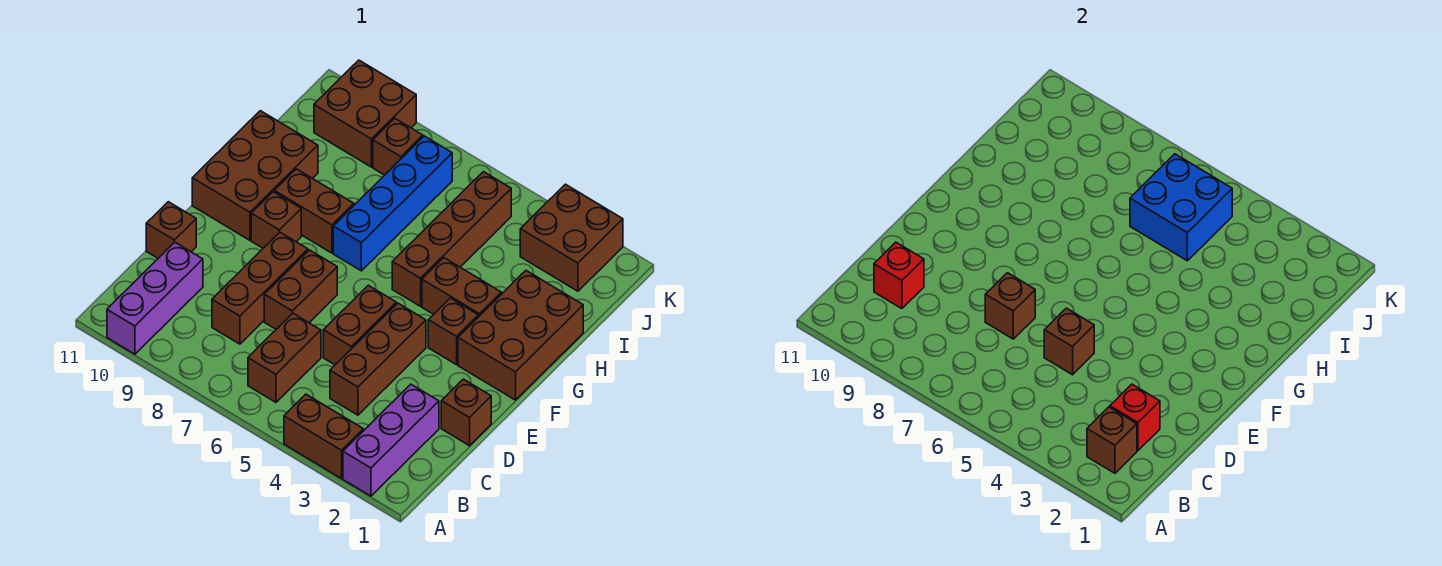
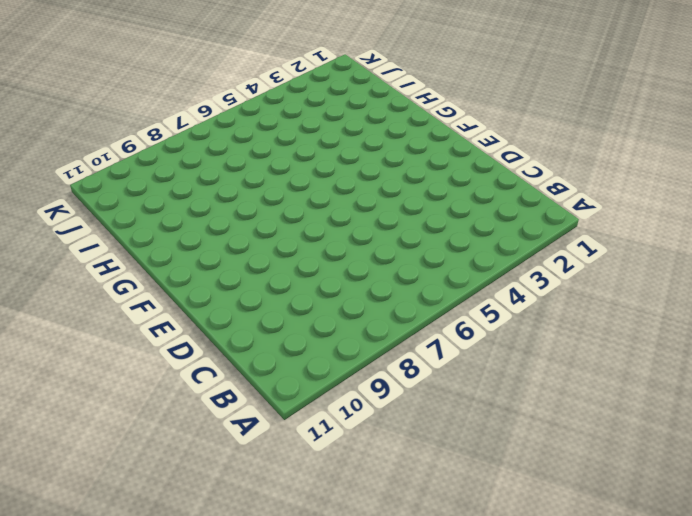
none -> purple brick A2:C2 level 1
none -> brown brick A3:A4 level 1
none -> purple brick A10:C10 level 1

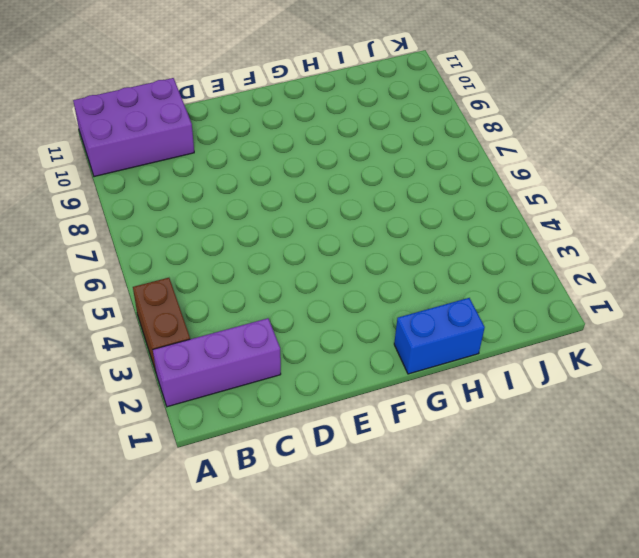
purple brick A10:C11 level 1 -> purple brick A10:C10 level 1
blue brick G1:H1 level 1 -> brown brick F1:H2 level 1
none -> brown brick B6:C6 level 1
none -> brown brick C4:E4 level 1
none -> brown brick C8:E8 level 1

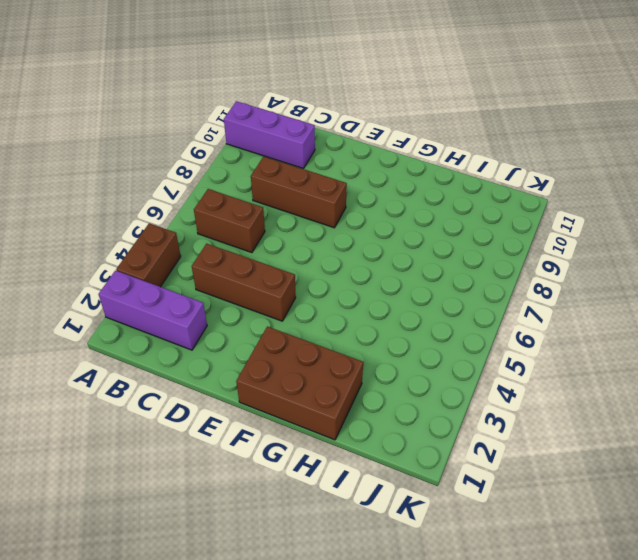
none -> brown brick D1 level 1
none -> brown brick D5:E5 level 1
none -> brown brick D7:E7 level 1

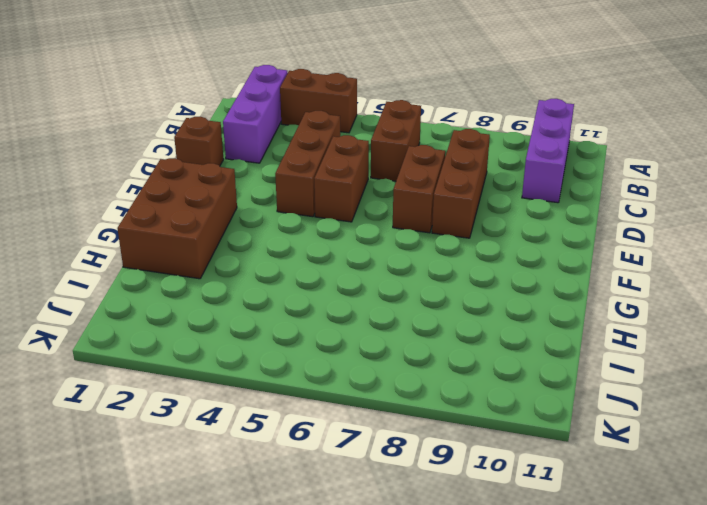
none -> brown brick D11 level 1
none -> brown brick F3 level 1
none -> brown brick F9 level 1

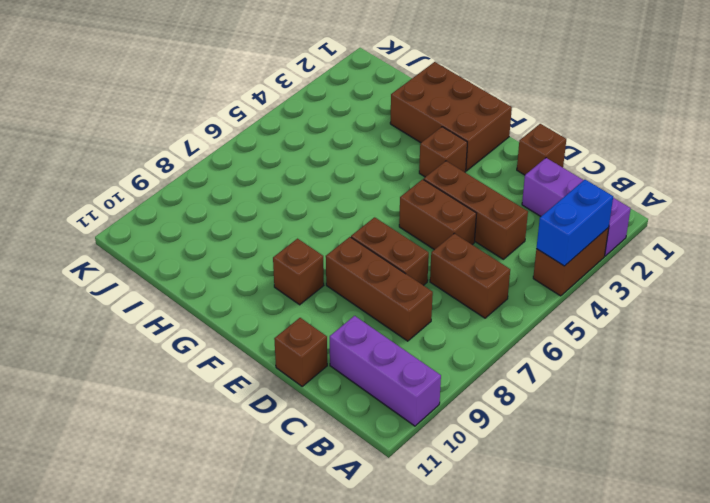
blue brick A3:A4 level 2 -> none
none -> brown brick F10:H11 level 1
none -> brown brick G3:G4 level 1
none -> brown brick G5:J5 level 1

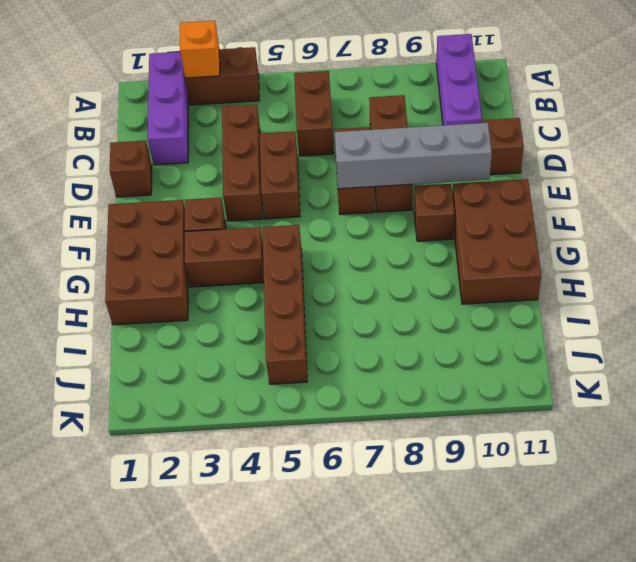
orange brick A3 level 2 -> none
grey brick E7:E10 level 2 -> none
none -> blue brick G7:J7 level 1
none -> brown brick G8:G9 level 1
none -> brown brick J2:K3 level 1

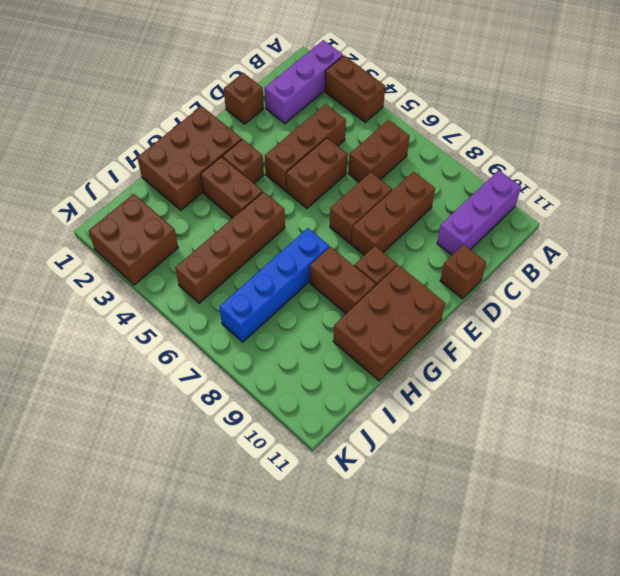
none -> brown brick J8 level 1
none -> brown brick J9:K10 level 1
none -> brown brick B2 level 2

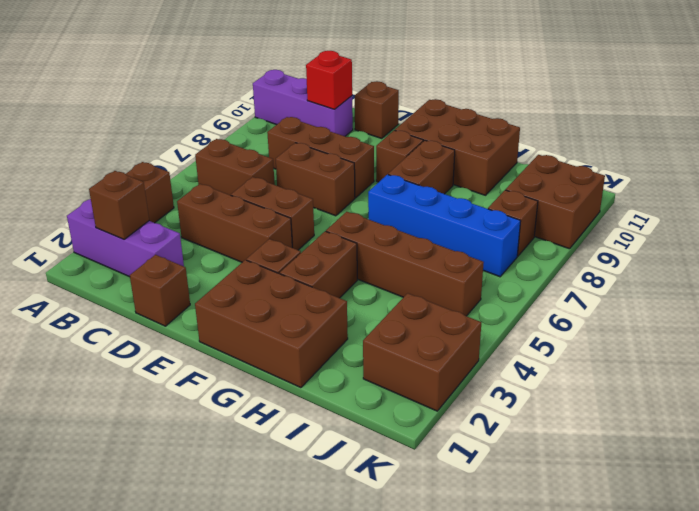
none -> red brick C2 level 2
none -> brown brick D5 level 2
none -> brown brick D7 level 2

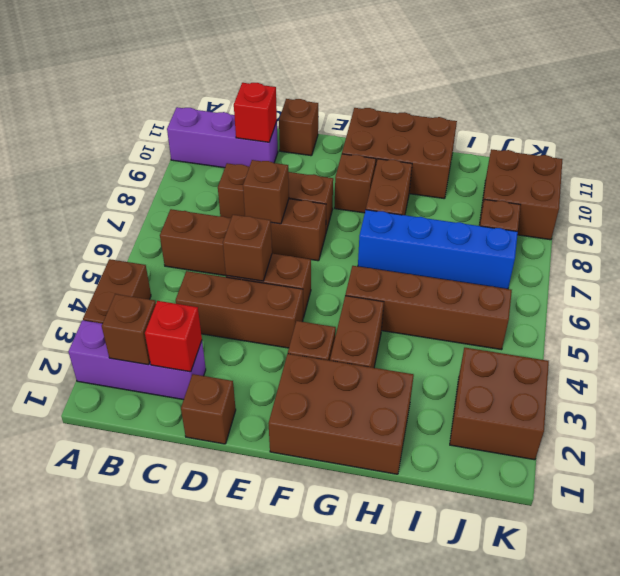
none -> blue brick I5:J6 level 2

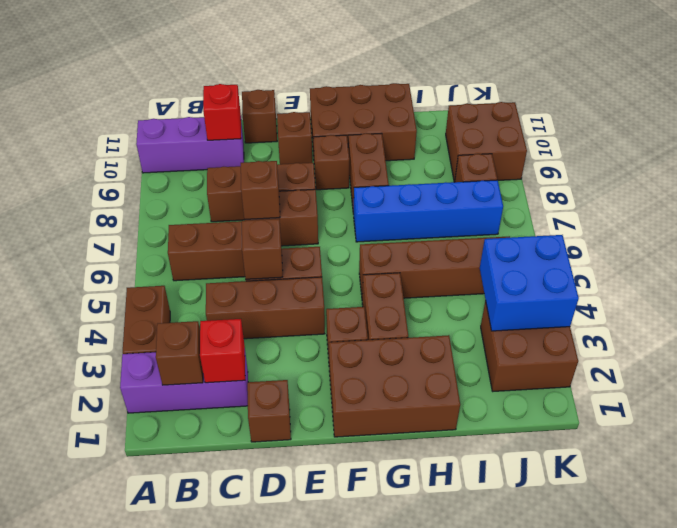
brown brick E10 level 1 -> none
blue brick J3:K4 level 2 -> blue brick I5:J6 level 2

